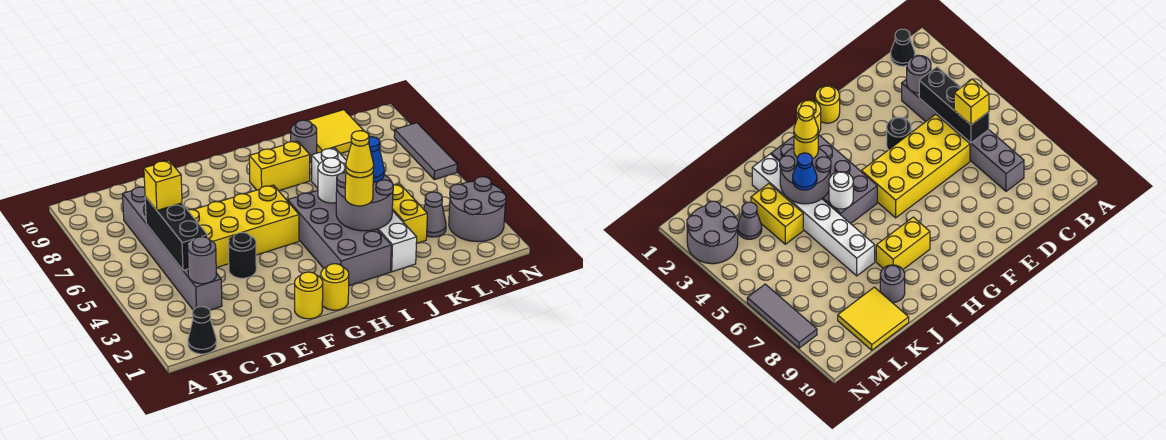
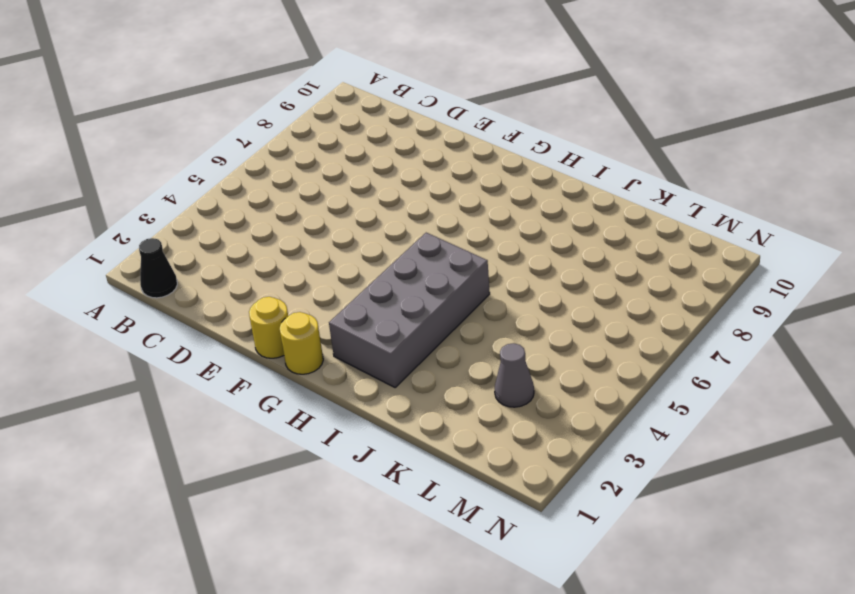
none -> grey brick C3:C8 level 1
none -> yellow brick D5:G6 level 1
none -> black round brick E4 level 1

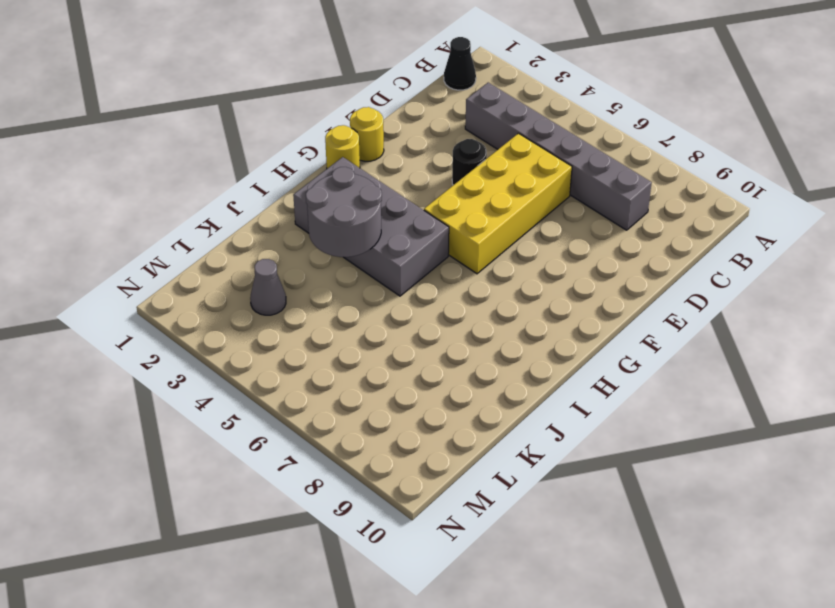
none -> yellow brick H8:I8 level 1
none -> white brick J2:J7 level 1
none -> grey round brick J9 level 1

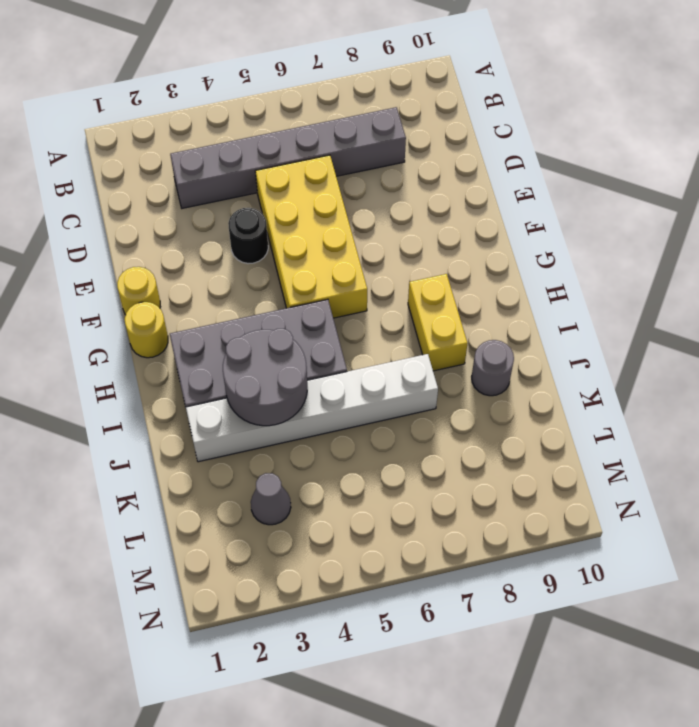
none -> black cone B1 level 1
none -> yellow brick K3:K4 level 1
none -> yellow tile K9:L10 level 1

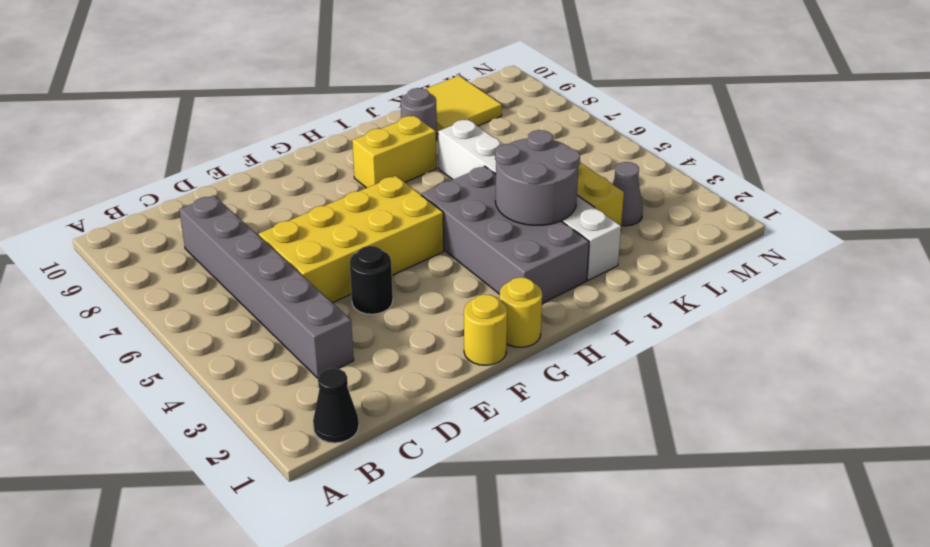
none -> grey round brick M2:N3 level 1
none -> grey tile N6:N8 level 1
none -> grey round brick C3 level 2

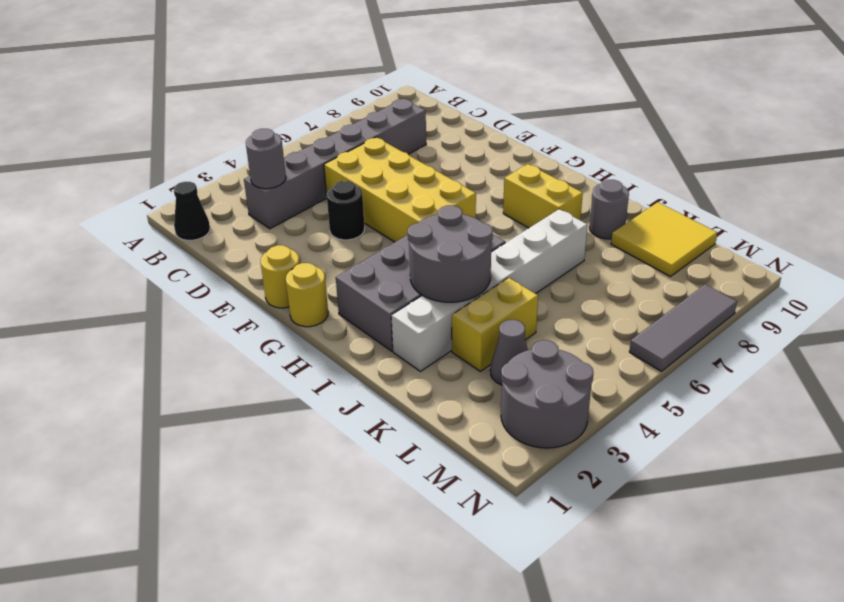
none -> black brick C4:C6 level 2
none -> white round brick I5 level 2
none -> yellow brick C6 level 3

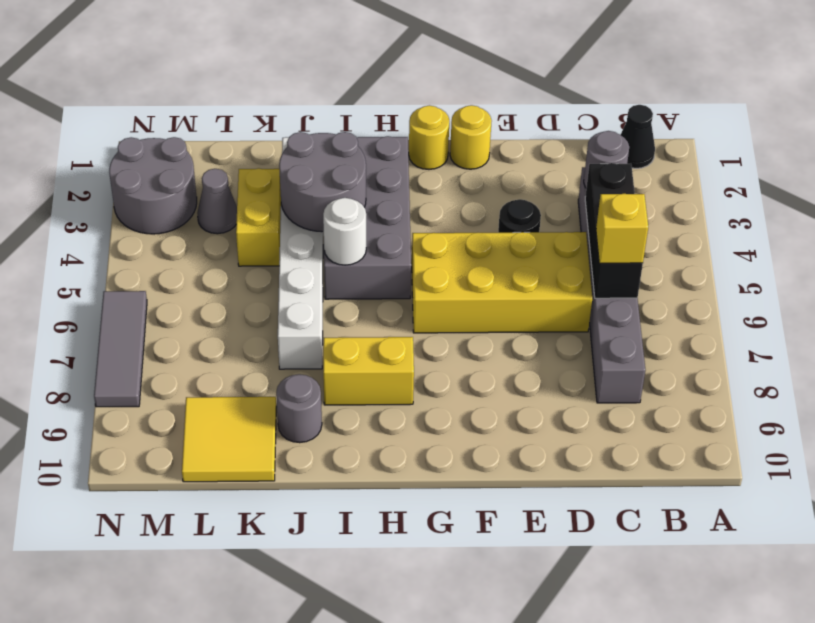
none -> yellow round brick I3 level 3
none -> blue cone J4 level 3
none -> yellow cone I3 level 4

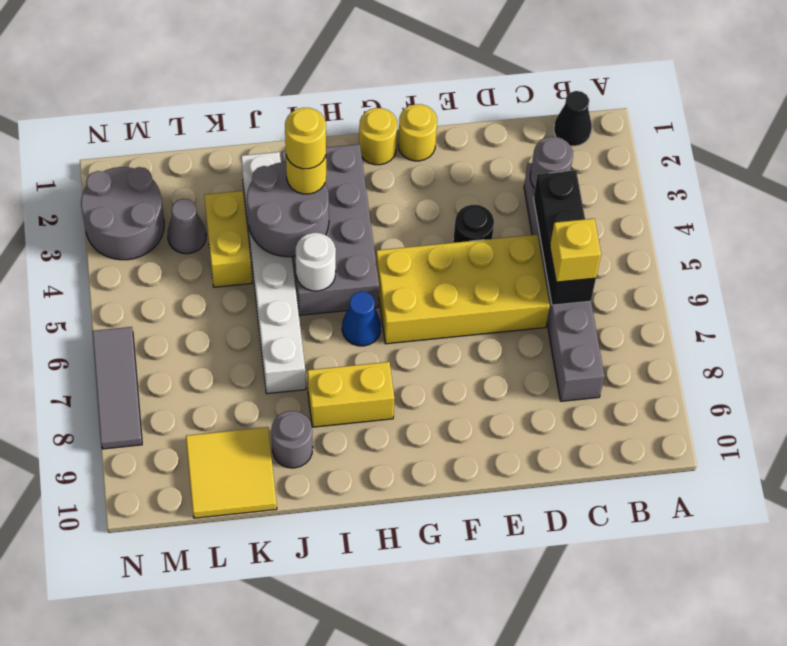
blue cone H6 level 1 -> blue cone J4 level 3
yellow round brick I3 level 4 -> yellow cone I3 level 4

